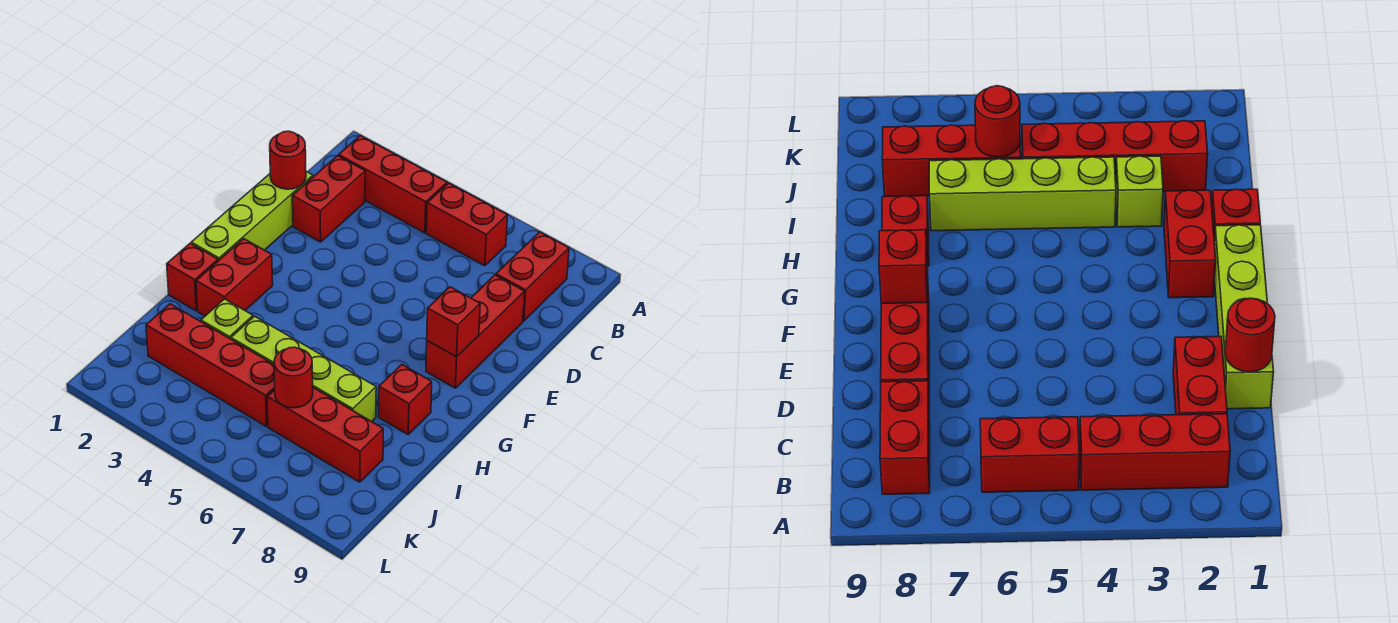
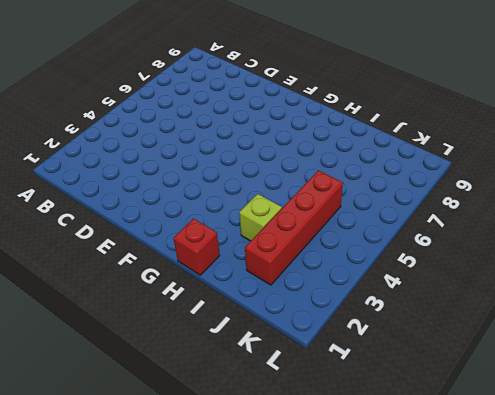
none -> red brick B2:B4 level 1
none -> red brick B5:B6 level 1
none -> red brick B8:C8 level 1

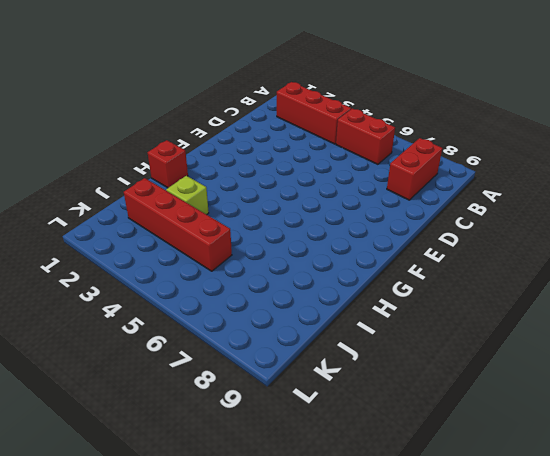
none -> red brick C2:D2 level 1
none -> lime brick D1:G1 level 1
none -> red brick D8:F8 level 1

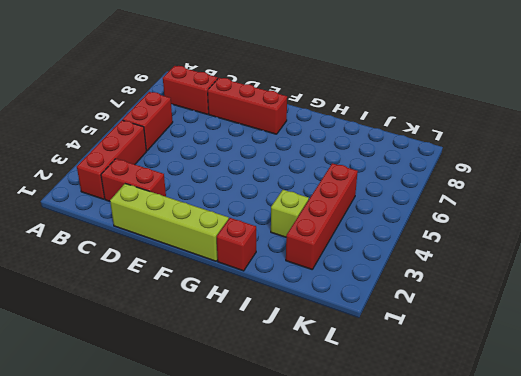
none -> red brick G2:H2 level 1
none -> red brick H8 level 1
none -> lime brick I4:I7 level 1

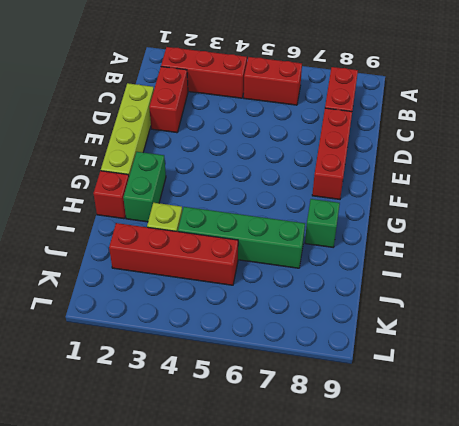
green brick G2:H2 level 1 -> red brick G2:H2 level 1
green brick H8 level 1 -> red brick H8 level 1
green brick I4:I7 level 1 -> lime brick I4:I7 level 1
none -> red brick J6:J8 level 1
none -> red round brick D1 level 2
none -> red brick F8 level 2

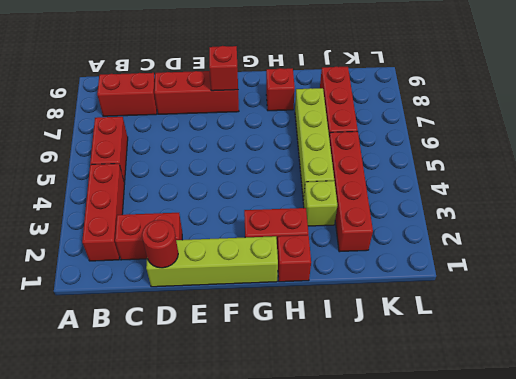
none -> red round brick J6 level 2

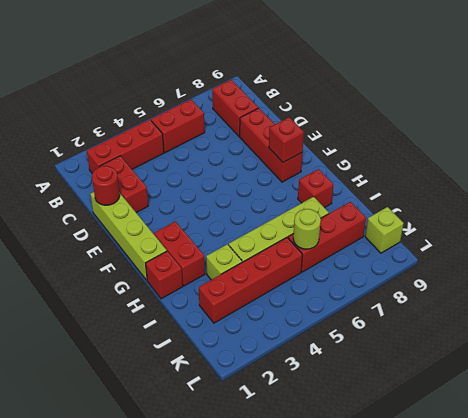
lime round brick J6 level 2 -> red round brick J6 level 2
lime brick K9 level 1 -> none

